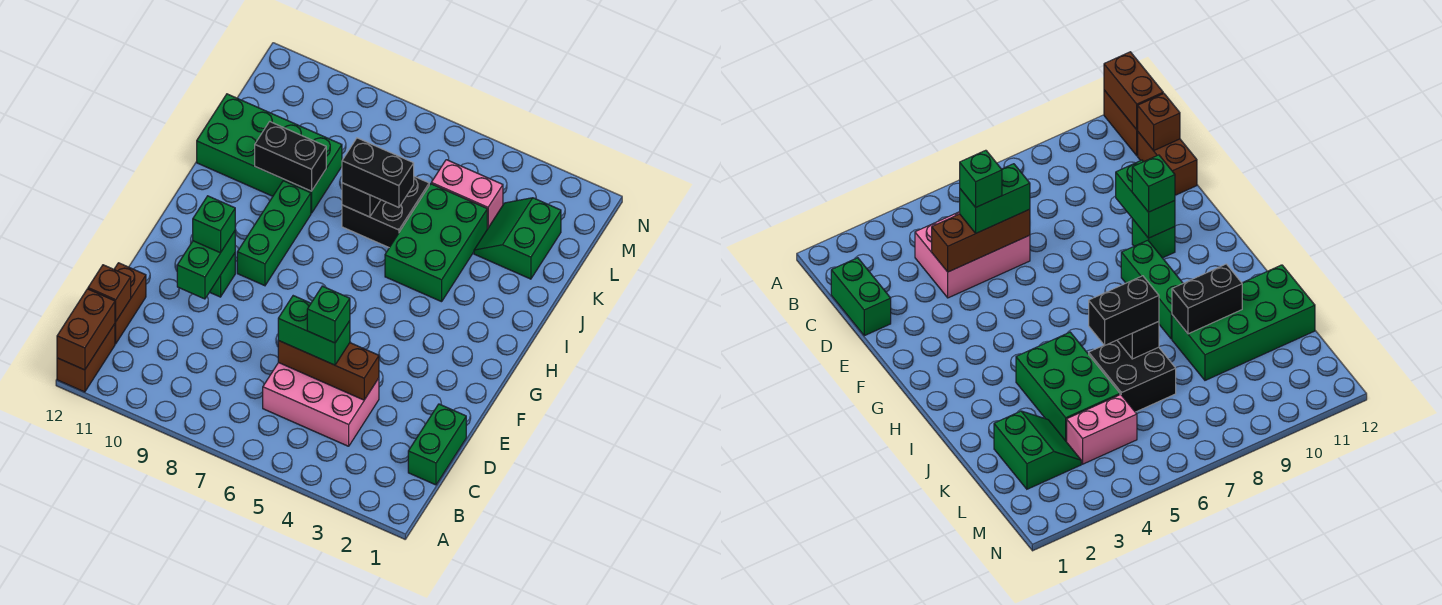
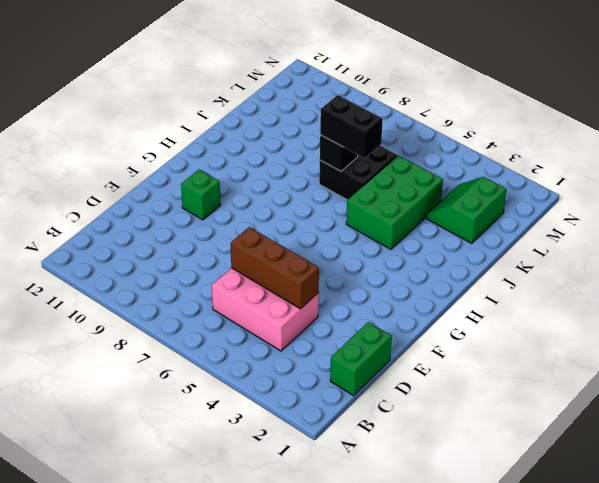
none -> brown brick A12:B12 level 1
none -> brown brick C12:D12 level 1
none -> green brick G9:I9 level 1

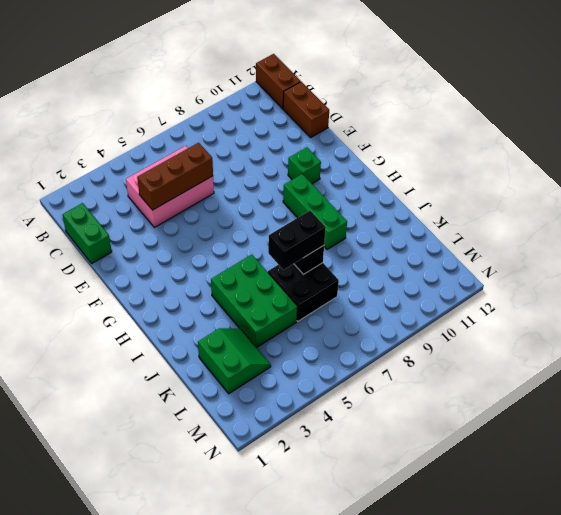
none -> green brick J9:K12 level 1
none -> pink brick L4:L5 level 1
none -> brown brick A12:B12 level 2

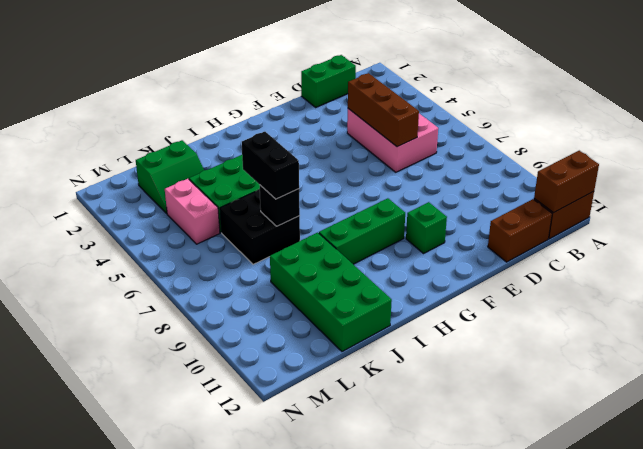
none -> brown brick C12 level 2
none -> green brick E10:F10 level 2
none -> black brick J9:J10 level 2

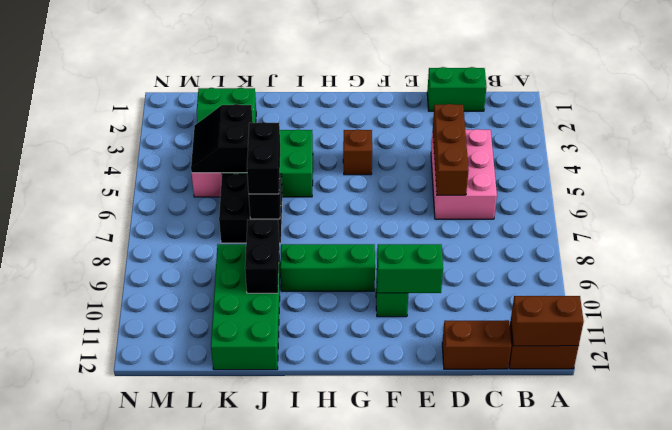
brown brick G4 level 1 -> brown brick C12 level 2
black slope K4:L5 level 2 top K -> none
none -> green brick D5:D6 level 3
none -> green brick F10 level 3
none -> green brick D5 level 4

